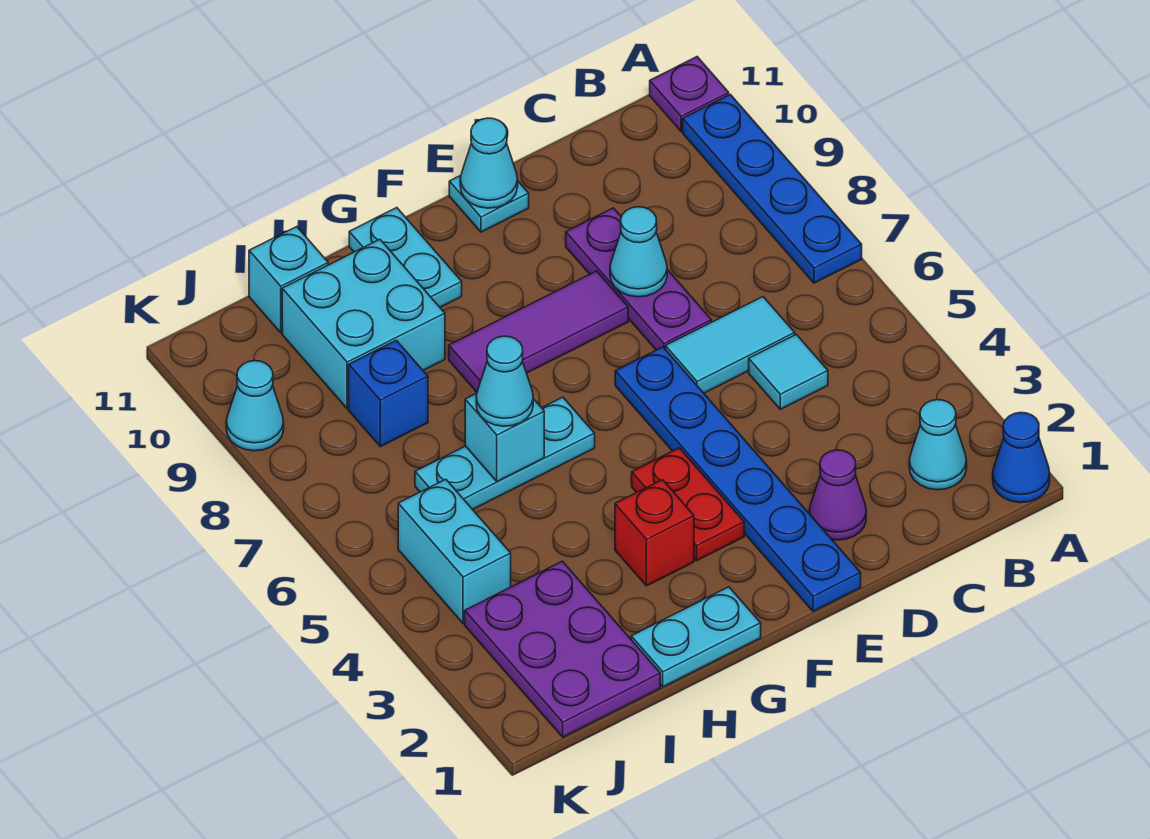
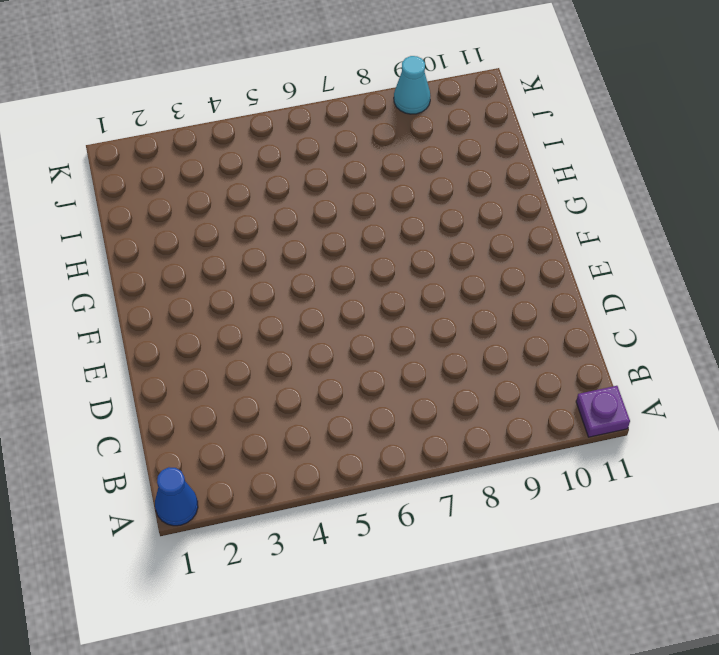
none -> blue plate A7:A10 level 1
none -> cyan cone B2 level 1
none -> cyan tile C5 level 1

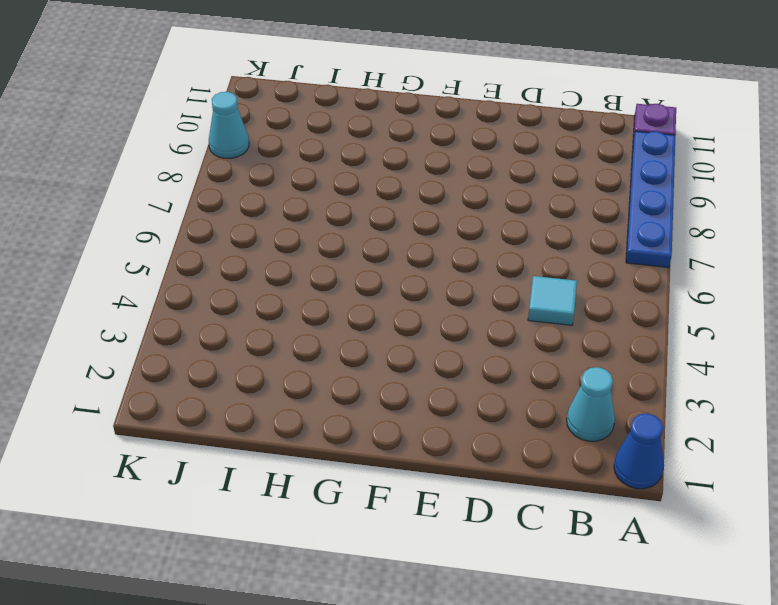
none -> cyan tile C6:D6 level 1
none -> purple cone D2 level 1
none -> purple plate D7:D9 level 1

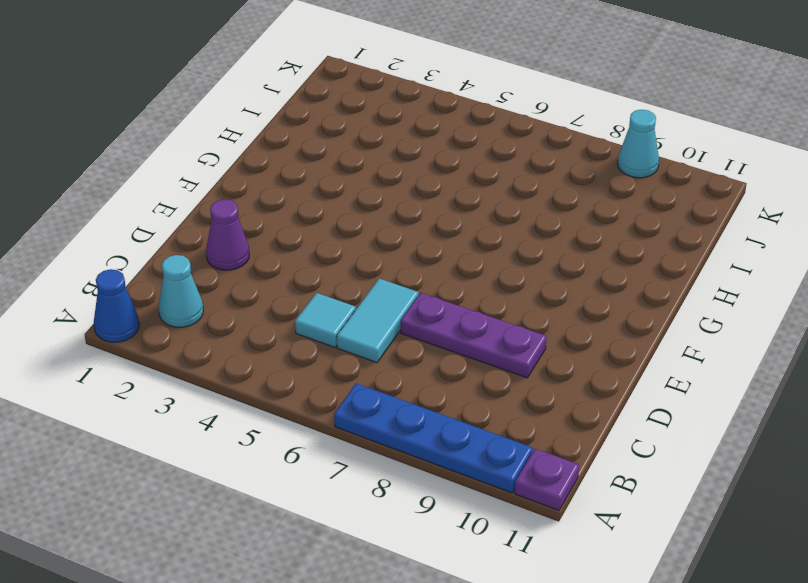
none -> blue plate E1:E6 level 1
none -> purple tile E8:G8 level 1
none -> cyan plate E11 level 1

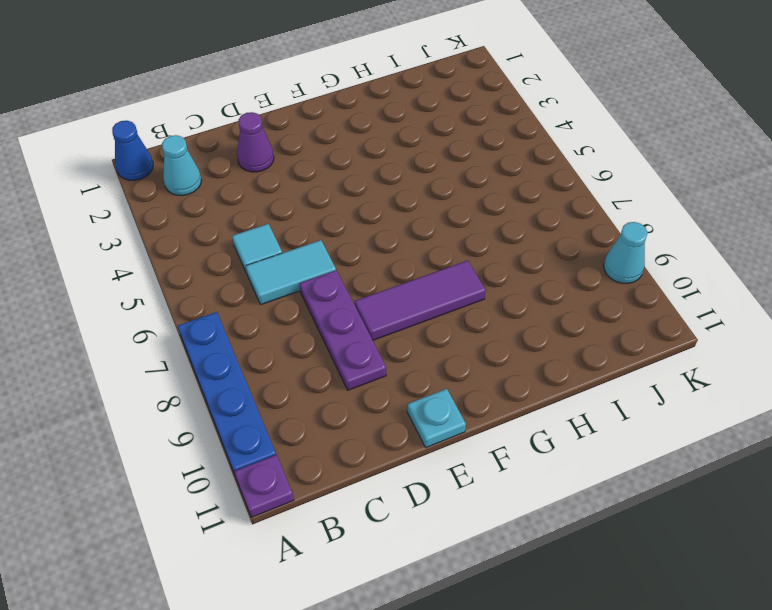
none -> blue plate E1:E6 level 1
none -> red plate F3:F4 level 1
none -> cyan plate G1:H1 level 1

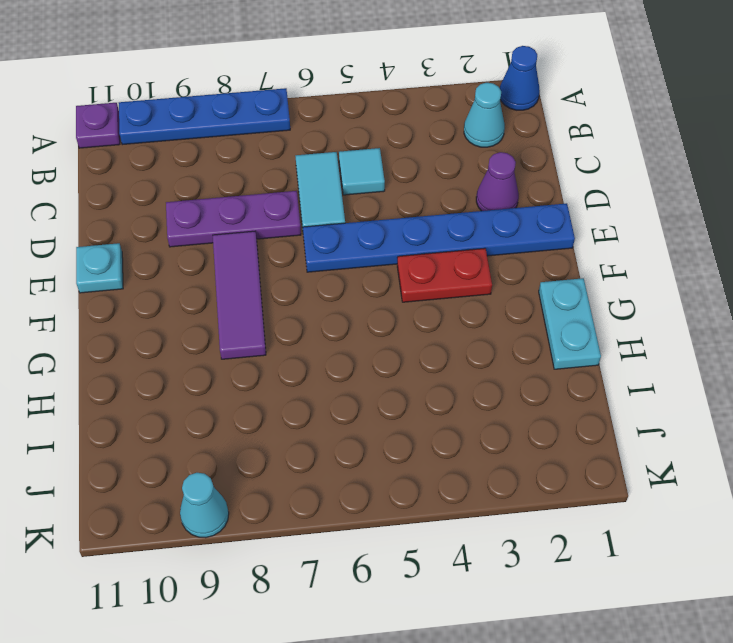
none -> red brick G3 level 1
none -> cyan plate G6:I6 level 1
none -> cyan plate G10:G11 level 1

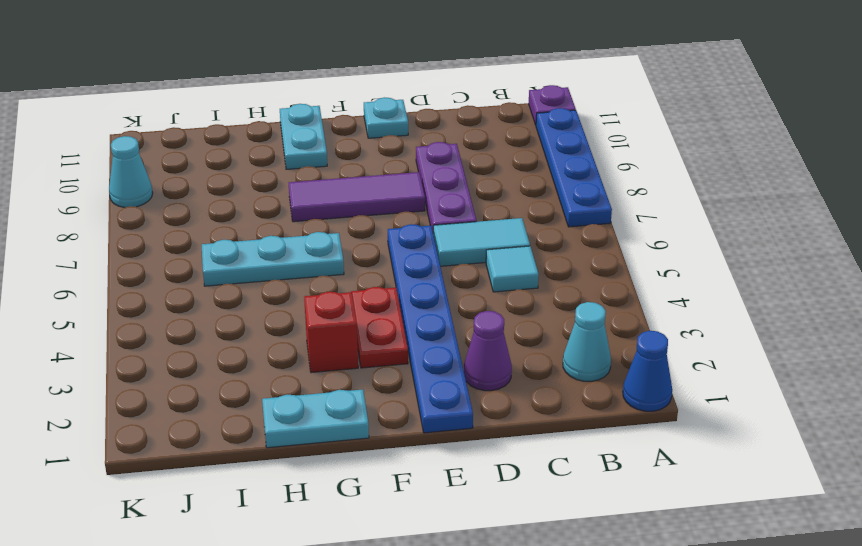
none -> cyan brick H9:I10 level 1
none -> purple plate I1:J3 level 1
none -> blue brick I8 level 1

